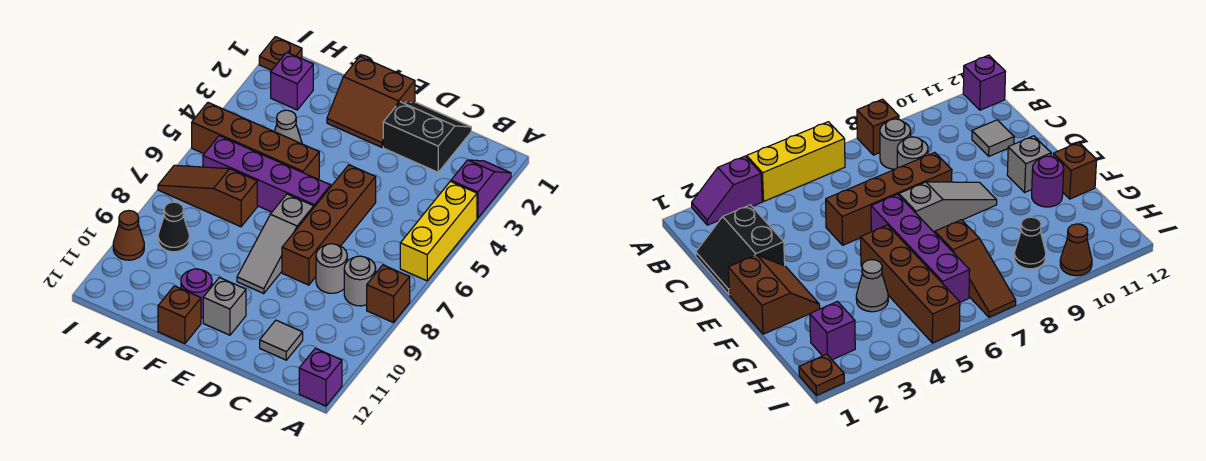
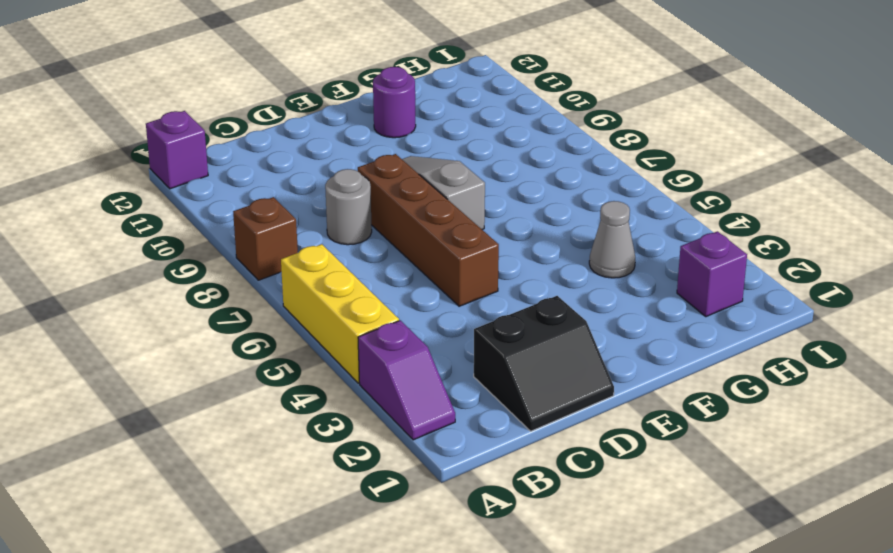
none -> grey round brick B8 level 1
none -> grey tile C11 level 1
none -> brown slope E1:F2 level 1 top 1

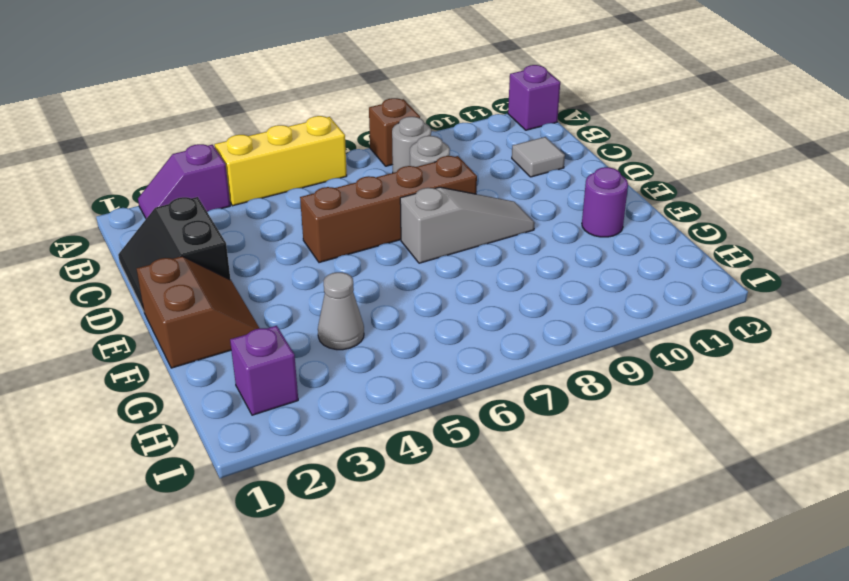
none -> purple brick E6:H6 level 1
none -> grey brick E11 level 1
none -> brown brick F5:I5 level 1

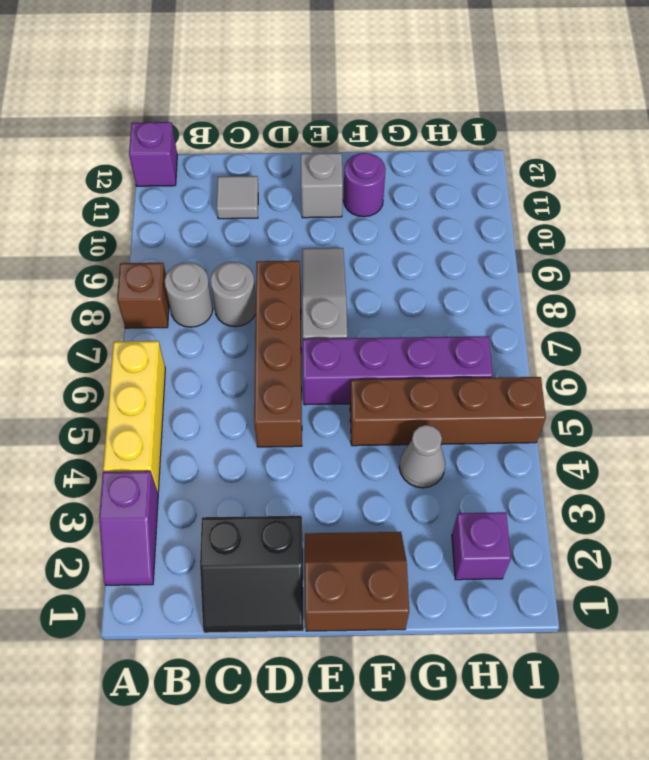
none -> brown brick F12 level 1
none -> brown slope G7:I7 level 1 top G
none -> black cone H9 level 1

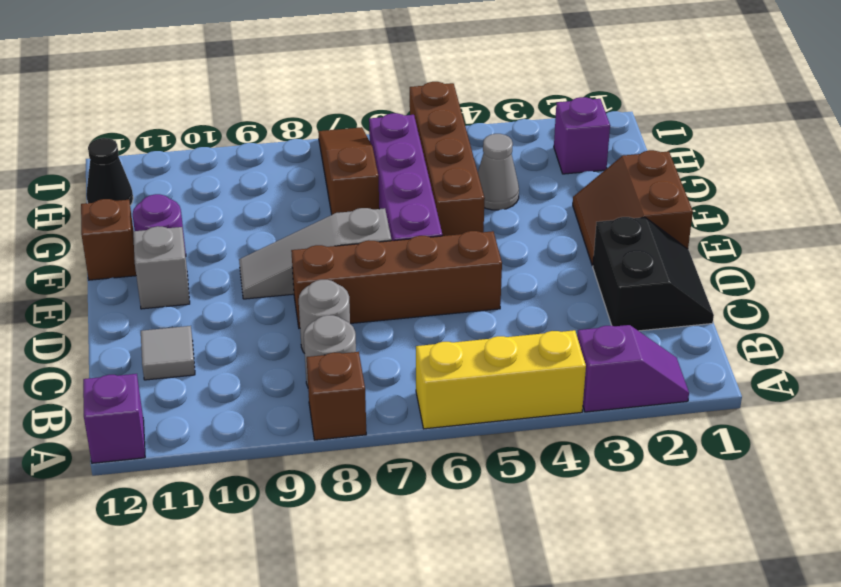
black cone H12 level 1 -> black cone H9 level 1
none -> brown plate I1 level 1
none -> brown cone I10 level 1

